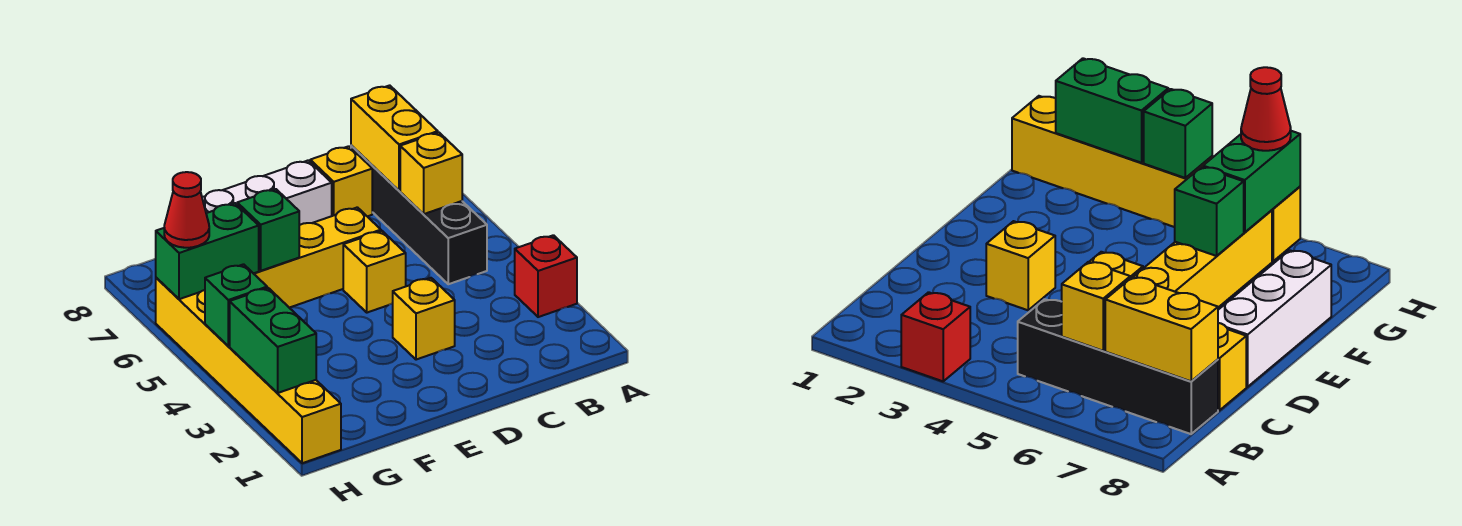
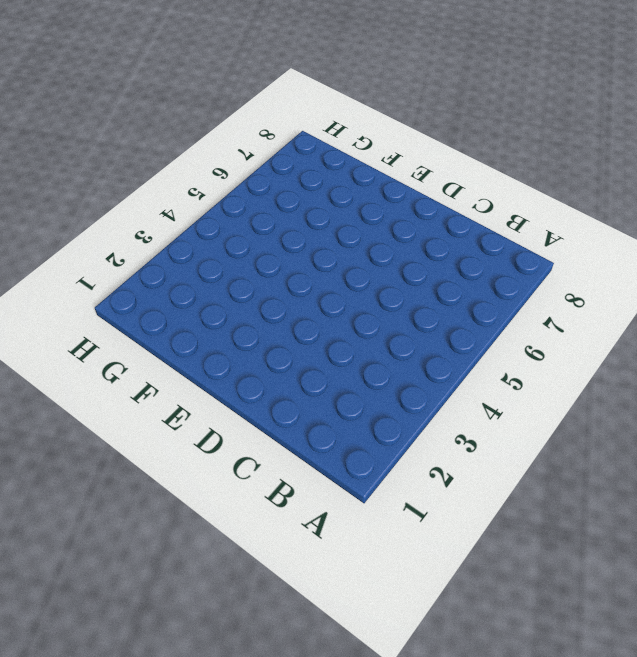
none -> red brick A3 level 1
none -> black brick B5:B8 level 1
none -> yellow brick C8 level 1

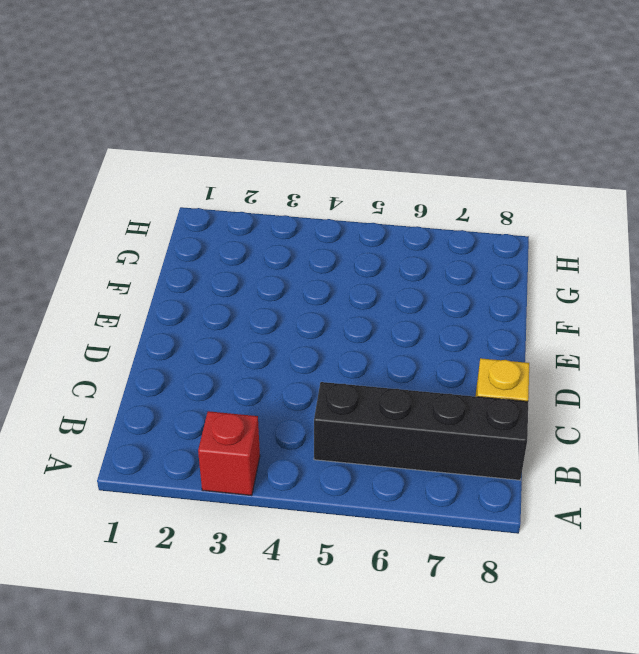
none -> yellow brick D3 level 1
none -> yellow brick D5 level 1
none -> yellow brick D6:G6 level 1

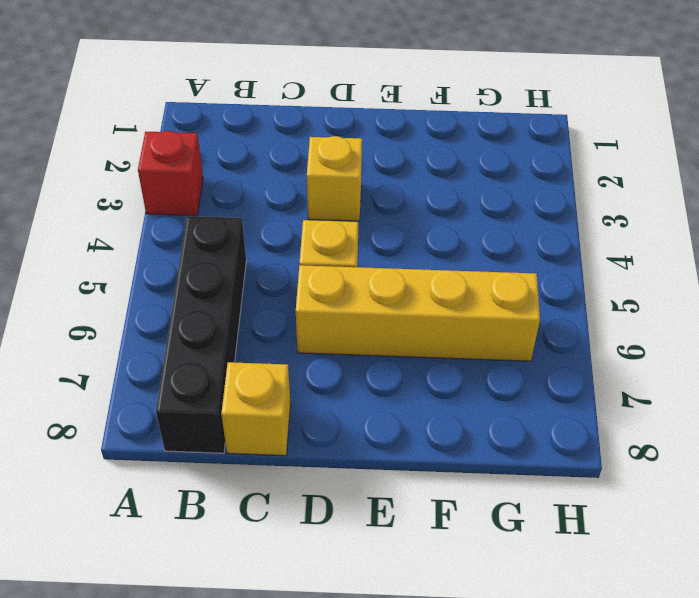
none -> white brick D8:F8 level 1
none -> yellow brick H1:H6 level 1
none -> yellow brick B6 level 2

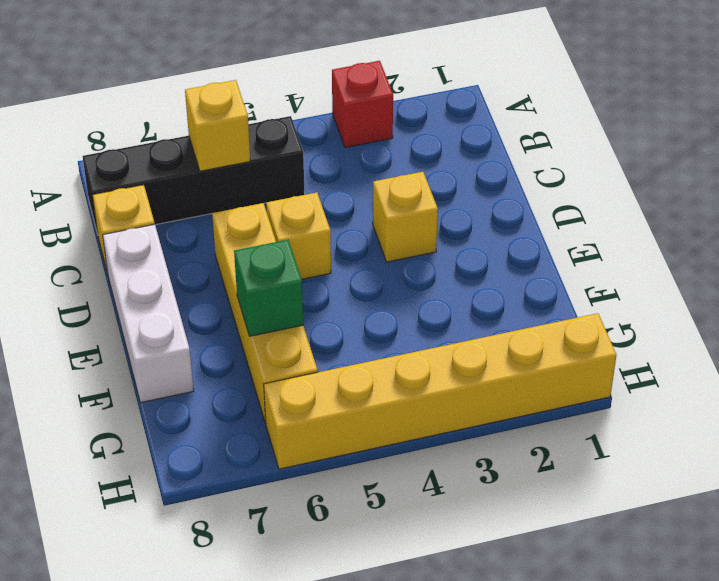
none -> yellow brick B7:B8 level 2
none -> green brick G6:H6 level 2
none -> green brick H2:H3 level 2

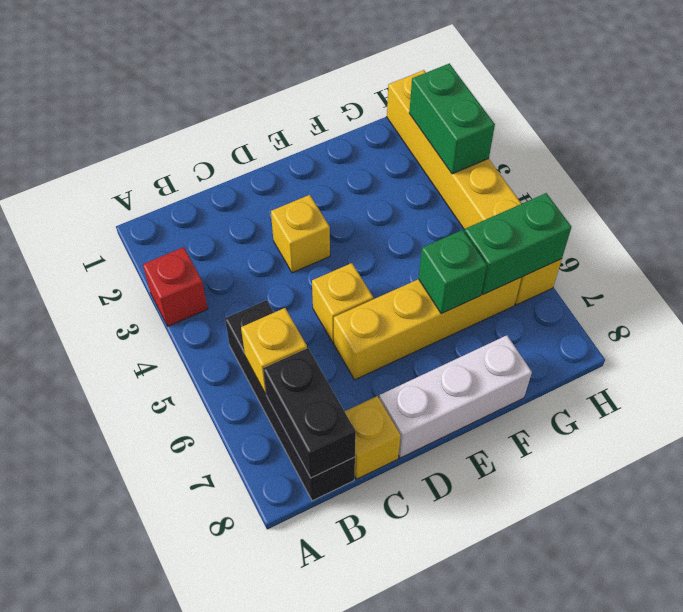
black brick B7:B8 level 2 -> yellow brick B7:B8 level 2
none -> green brick H4 level 2
none -> red cone H6 level 3

